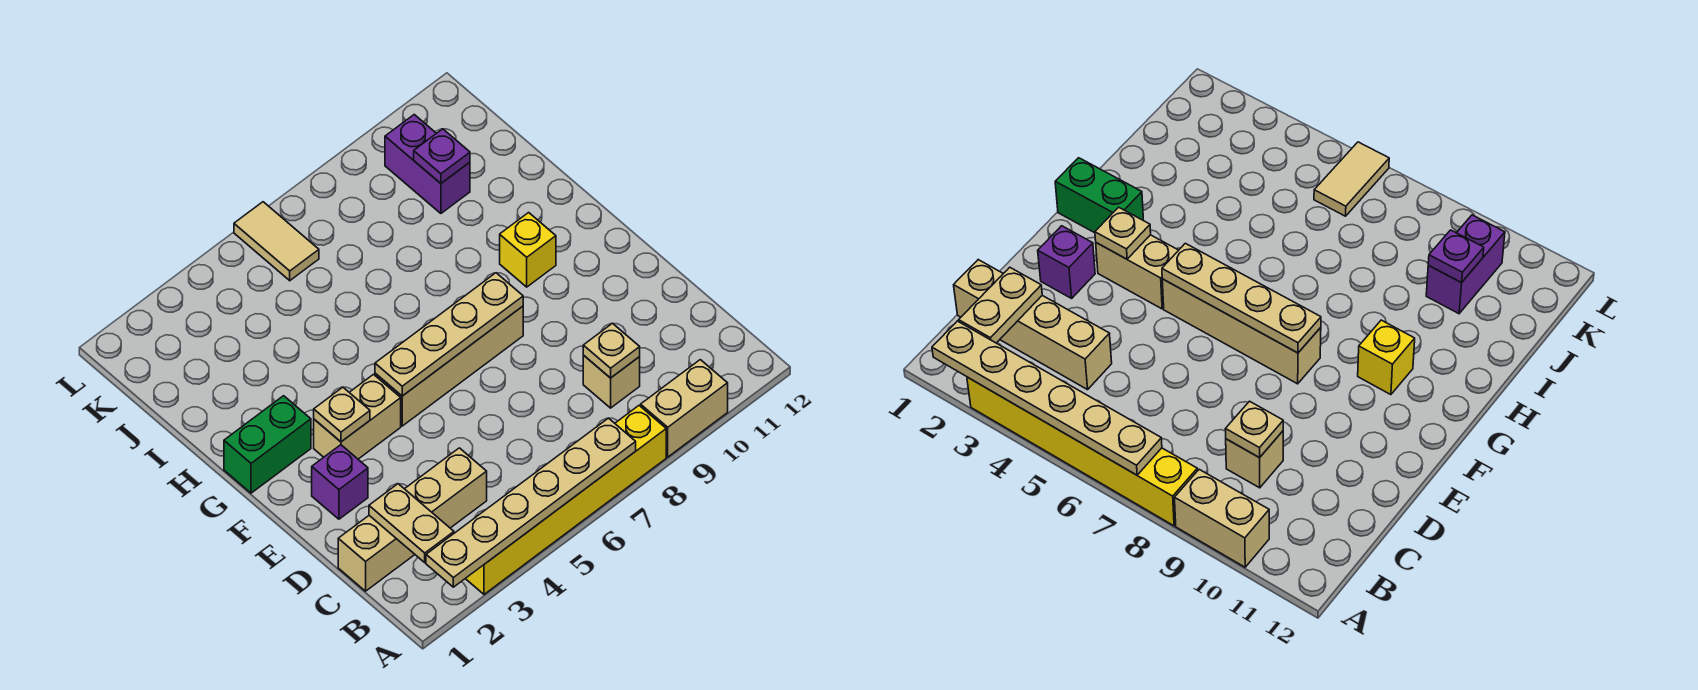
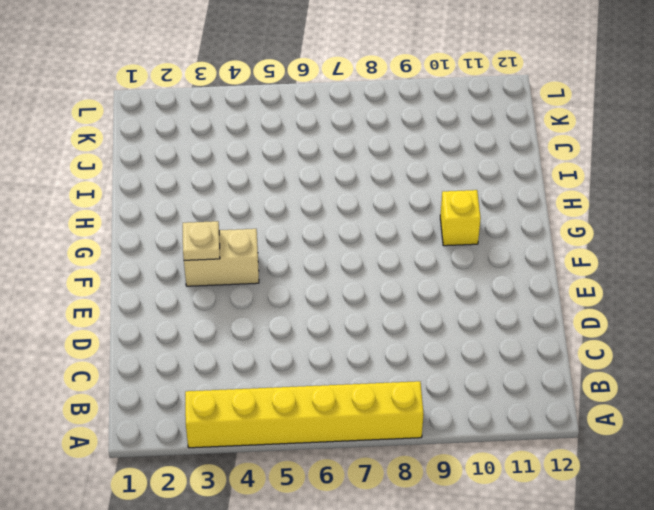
none -> tan brick A9:A10 level 1
none -> tan brick C1:C4 level 1
none -> tan brick C9 level 1

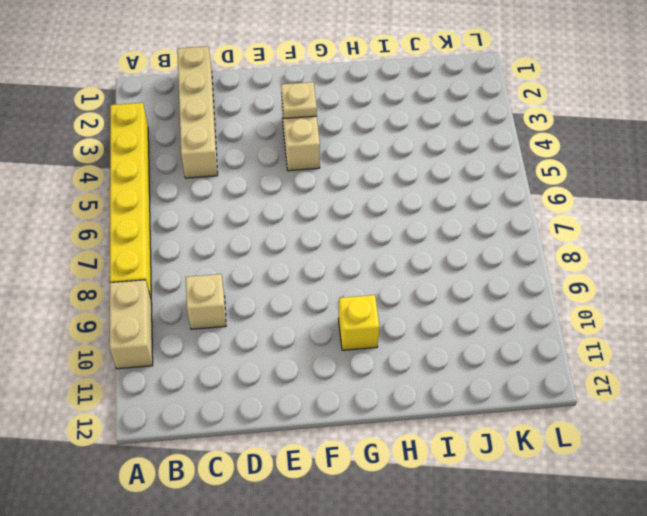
none -> purple brick E2 level 1
none -> tan brick F5:F8 level 1
none -> green brick G1:G2 level 1

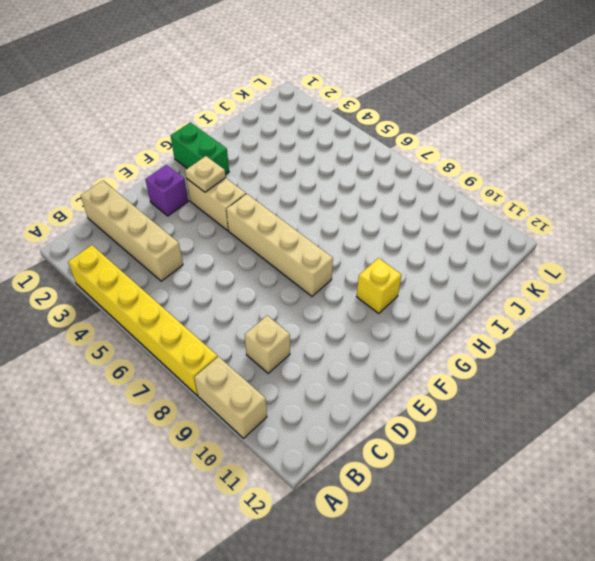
none -> purple brick J10:K10 level 1
none -> tan tile K6:L6 level 1
none -> tan plate A2:A7 level 2

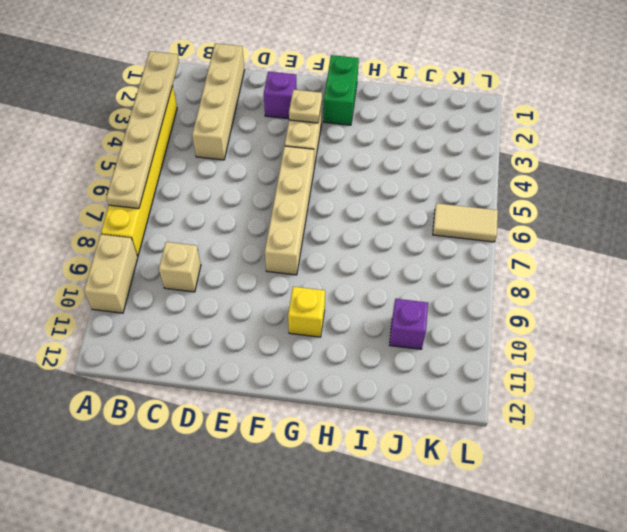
purple brick J10 level 1 -> purple brick J10:K10 level 1
none -> tan plate B2:C2 level 2
none -> tan plate C9 level 2
none -> tan plate F5:F8 level 2

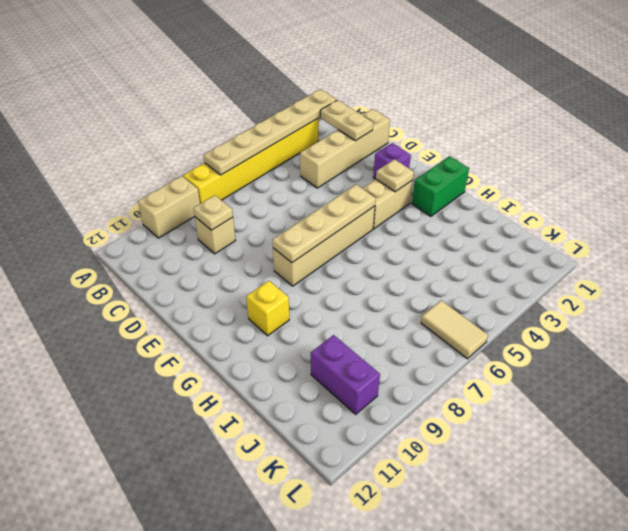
none -> purple plate J10 level 2

